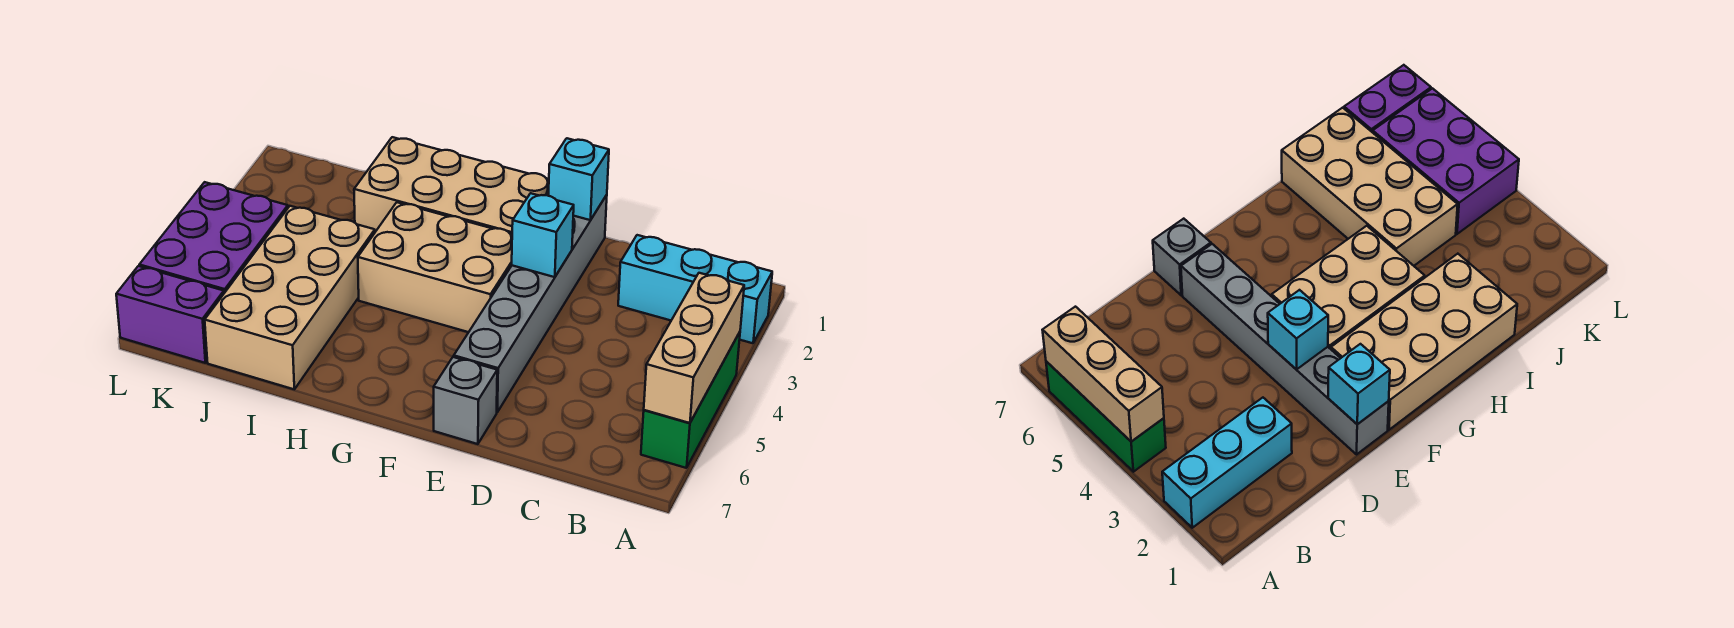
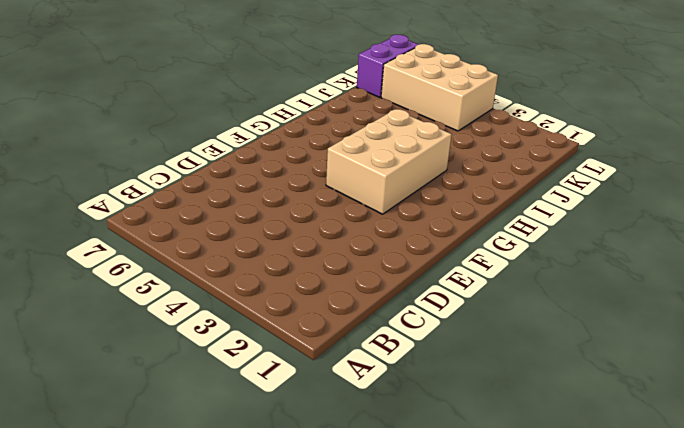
tan brick K4:L6 level 1 -> purple brick K4:L6 level 1
none -> cyan brick A2:C2 level 1
none -> green brick A4:A6 level 1
none -> grey brick E1:E6 level 1

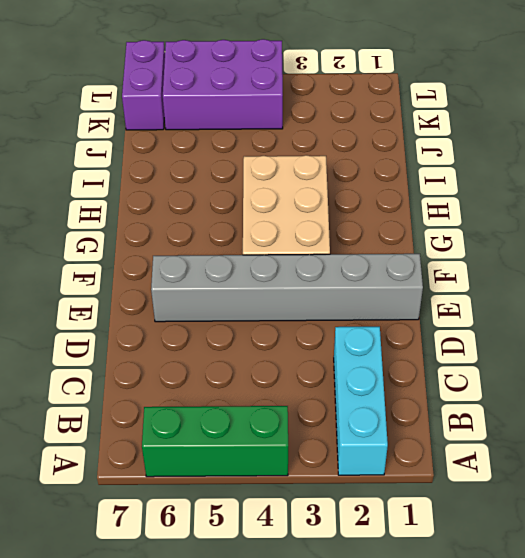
none -> grey brick E7 level 1
none -> tan brick F1:I2 level 1
none -> tan brick I4:J7 level 1

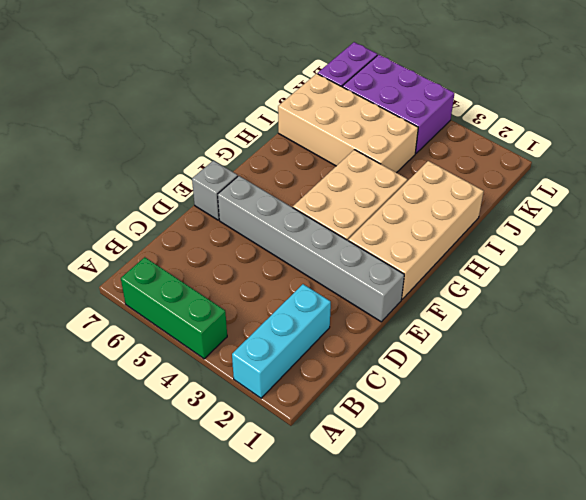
none -> tan brick A4:A6 level 2
none -> cyan brick E1 level 2
none -> cyan brick E3 level 2

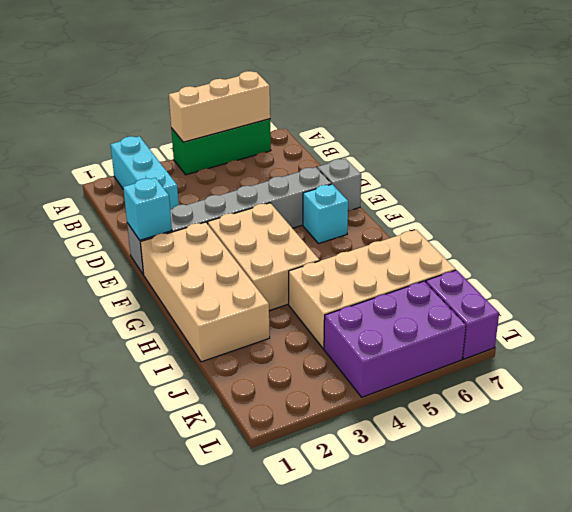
cyan brick F6 level 1 -> cyan brick E3 level 2

